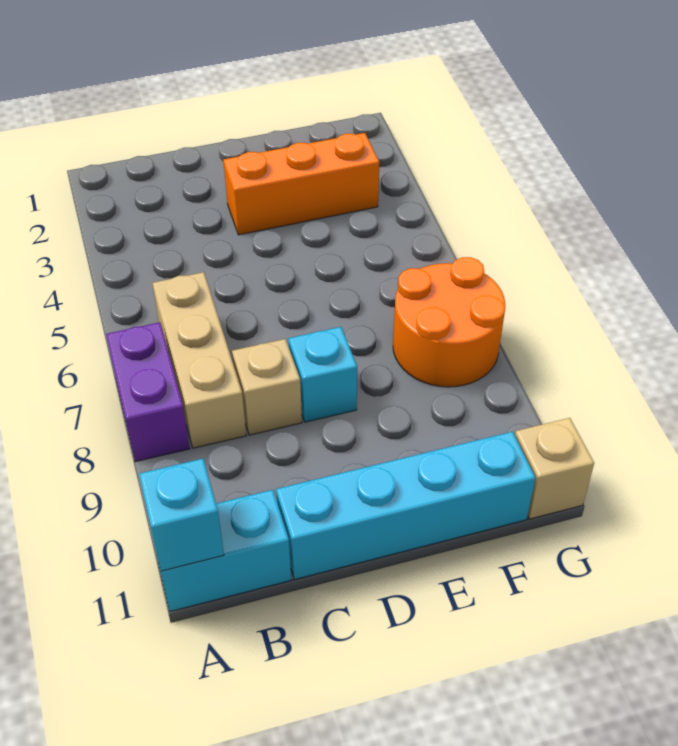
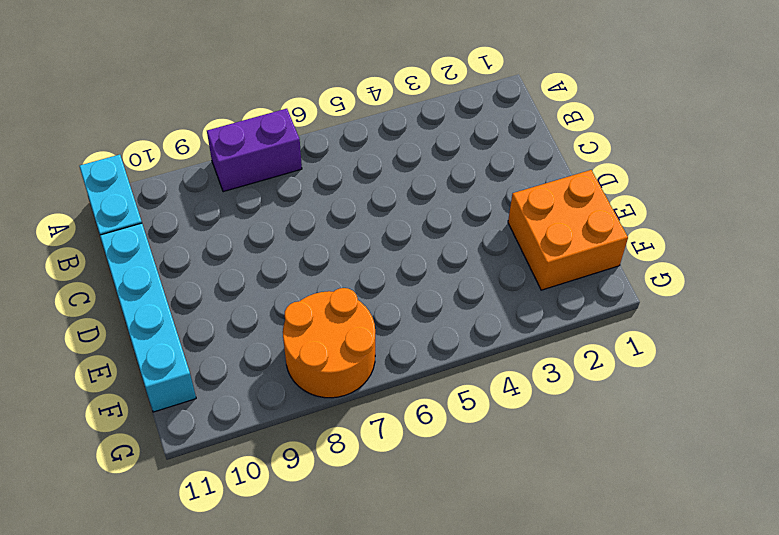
orange brick E1:F2 level 1 -> none
none -> tan brick B6:B8 level 1
none -> tan brick C8 level 1

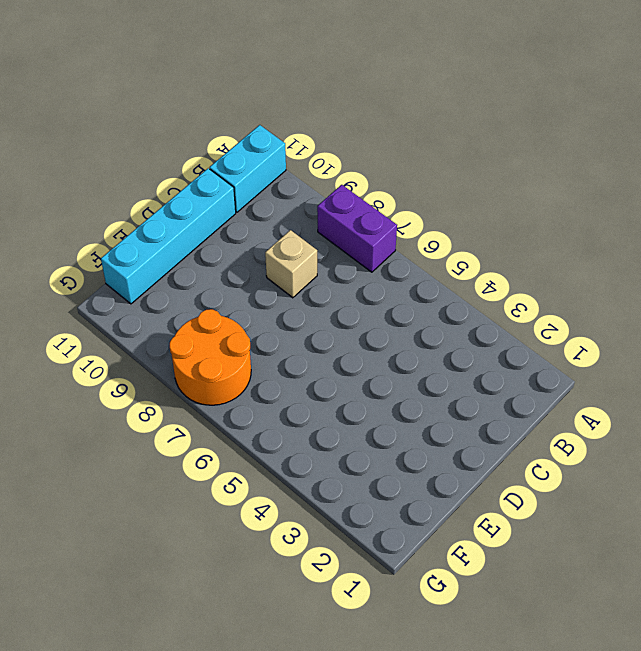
none -> tan brick B6:B8 level 1
none -> orange brick D3:F3 level 1

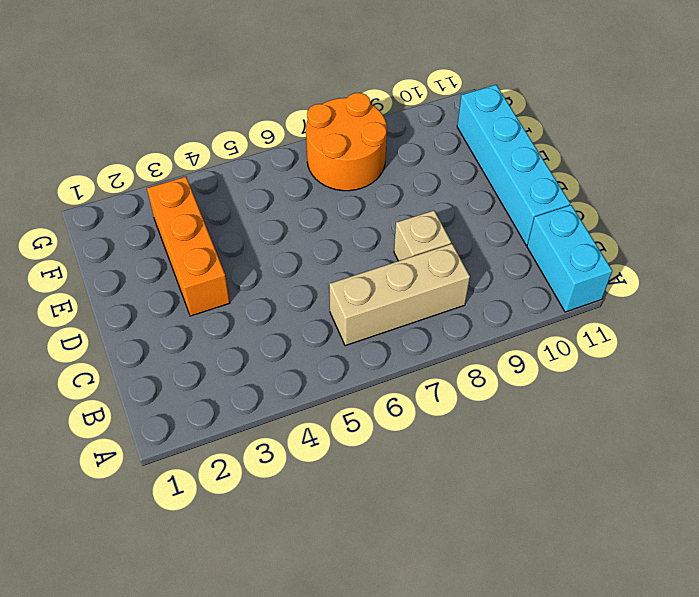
none -> purple brick A7:A8 level 1
none -> cyan brick D8 level 1

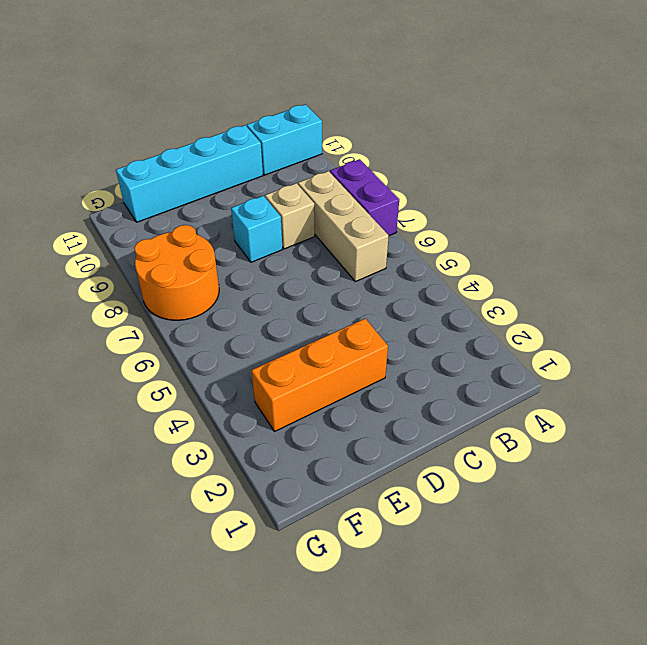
none -> tan brick G11 level 1
none -> cyan brick A11 level 2

